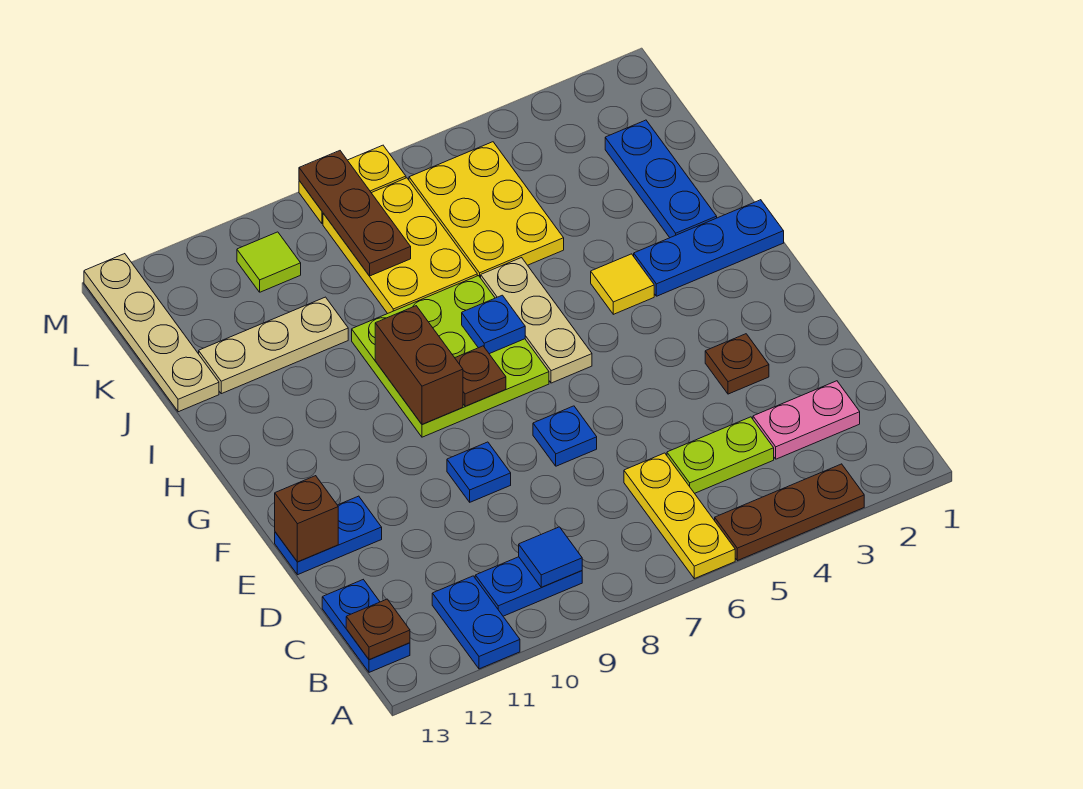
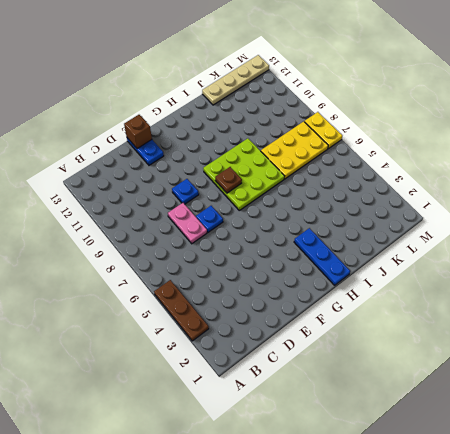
pink plate D7:D8 level 1 -> pink plate C2:C3 level 1
none -> yellow plate A6:C6 level 1
none -> blue plate A11:B11 level 1
none -> blue plate B9:B10 level 1

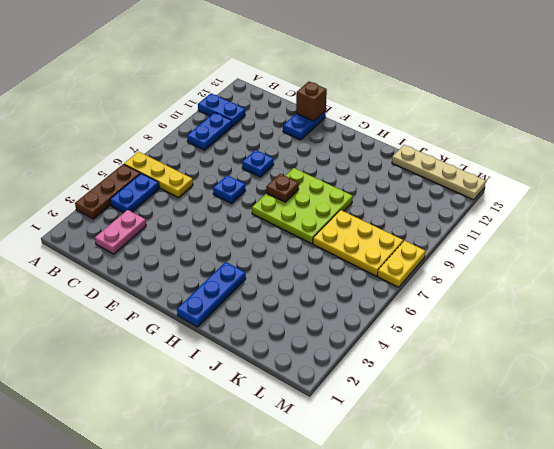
blue plate B4:B5 level 1 -> blue plate B13:C13 level 1
none -> lime plate C4:C5 level 1
none -> brown plate E3 level 1
none -> tan plate G6:I6 level 1

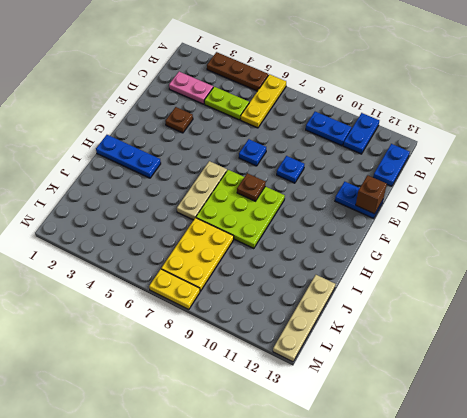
none -> yellow tile H4 level 1
none -> blue plate I2:K2 level 1
none -> yellow plate J5:L6 level 1

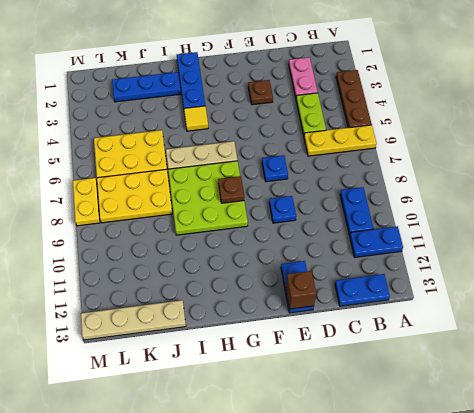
none -> tan plate J10:J12 level 1
none -> lime tile L10 level 1
none -> blue tile B9 level 2

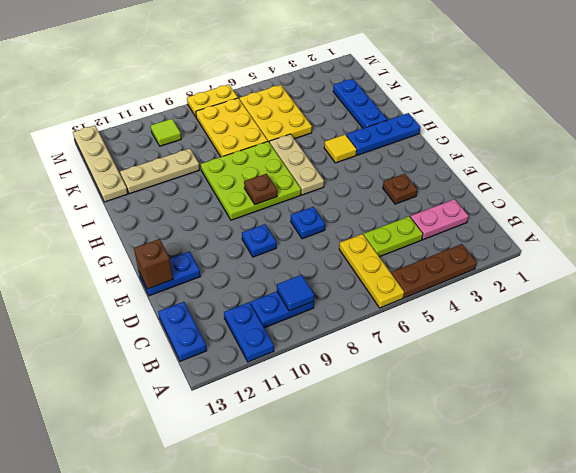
none -> brown plate B13 level 2
none -> brown brick G9:H9 level 2
none -> blue plate H7 level 2

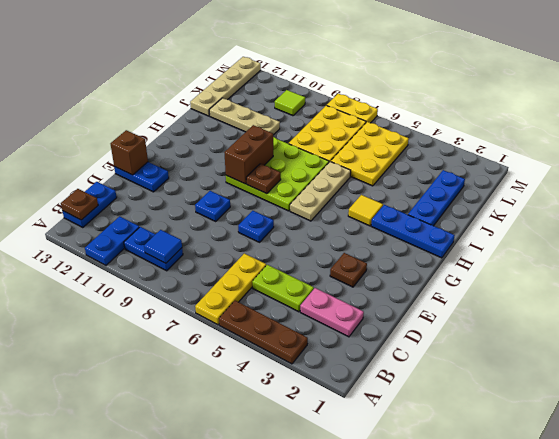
none -> blue plate H7 level 2
none -> brown plate K8:M8 level 2

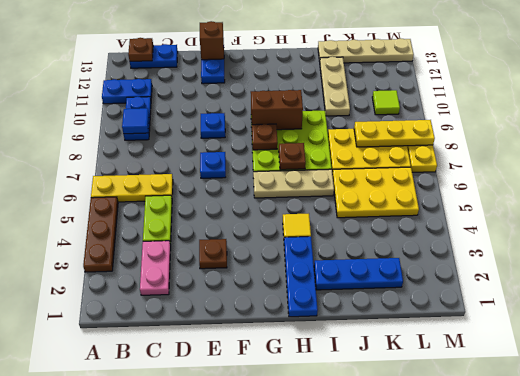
brown plate H7 level 2 -> blue plate H7 level 2
yellow plate K8:M8 level 2 -> brown plate K8:M8 level 2

